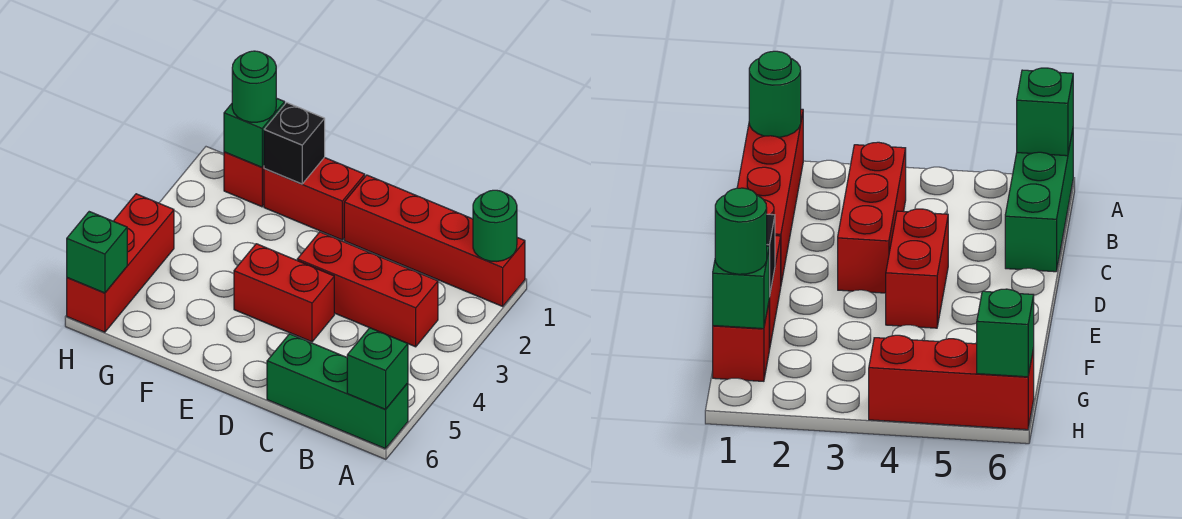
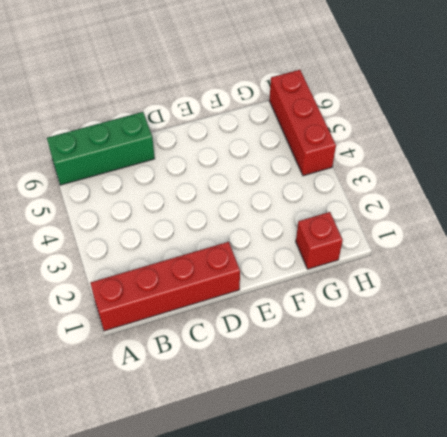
none -> red brick B3:D3 level 1
none -> red brick D4:E4 level 1
none -> red brick E1:F1 level 1

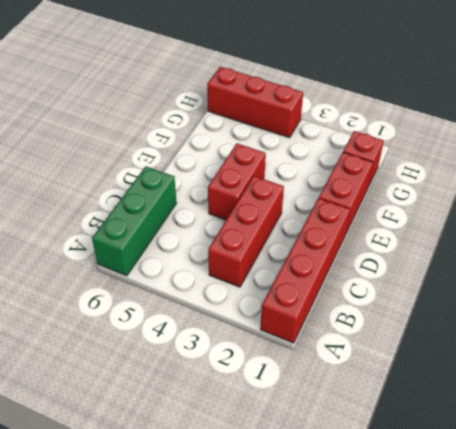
none -> green round brick A1 level 2
none -> green brick A6 level 2
none -> black brick F1 level 2

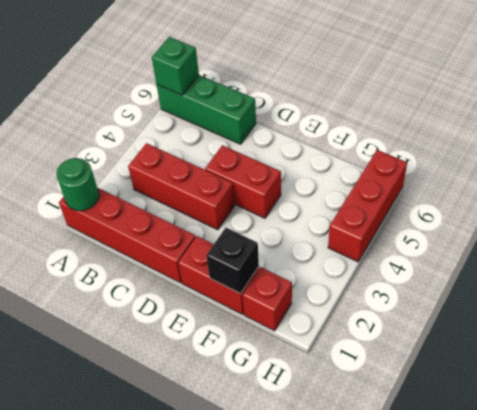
none -> green brick G1 level 2
none -> green brick H6 level 2
none -> green round brick G1 level 3

